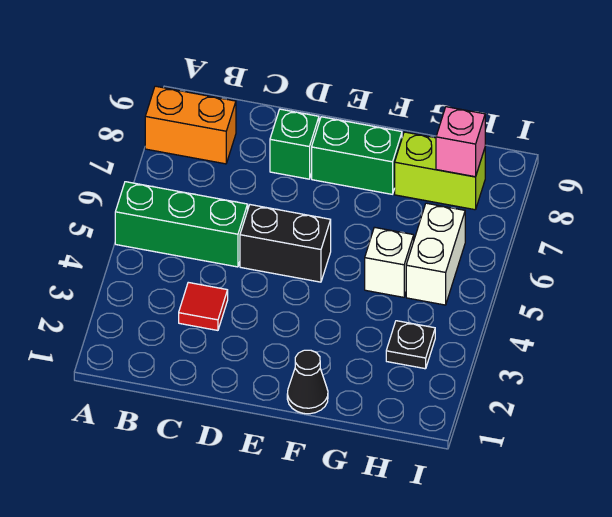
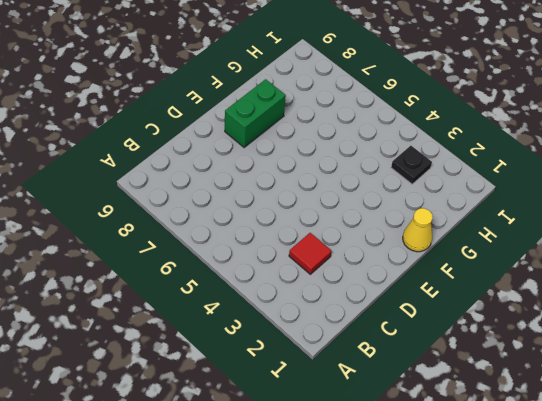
yellow cone F1 level 1 -> black cone F1 level 1
none -> green brick A5:C5 level 1
none -> orange brick A8:B8 level 1
none -> black brick D5:E5 level 1

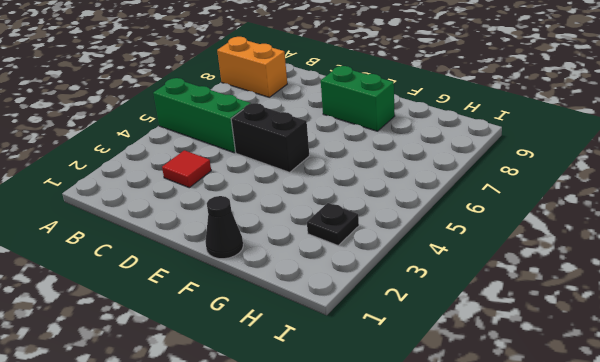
none -> green brick D8 level 1
none -> white brick G5 level 1
none -> lime brick G8:H8 level 1

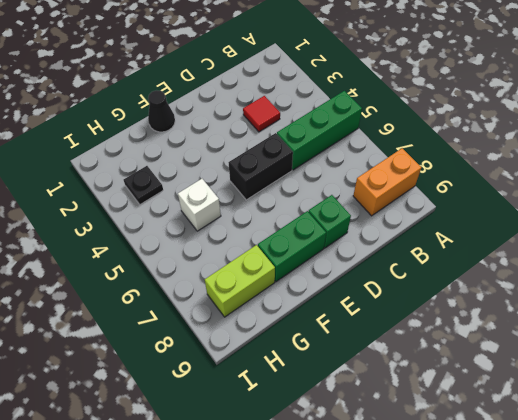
none -> white brick H5:H6 level 1
none -> pink brick H8 level 2

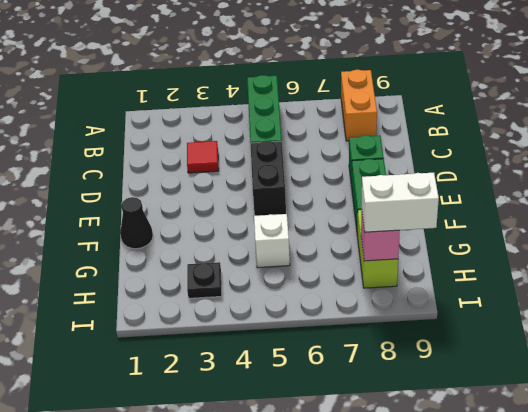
white brick H8:H9 level 3 -> white brick H5:H6 level 1

